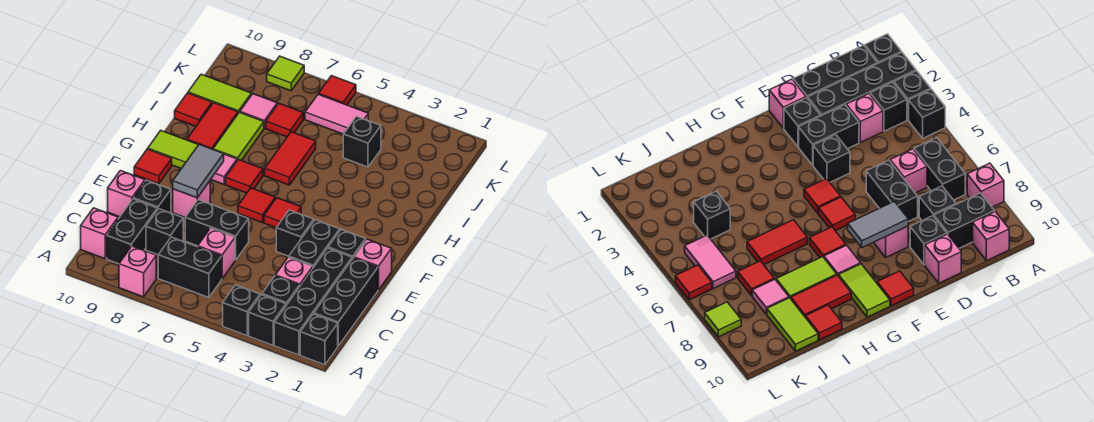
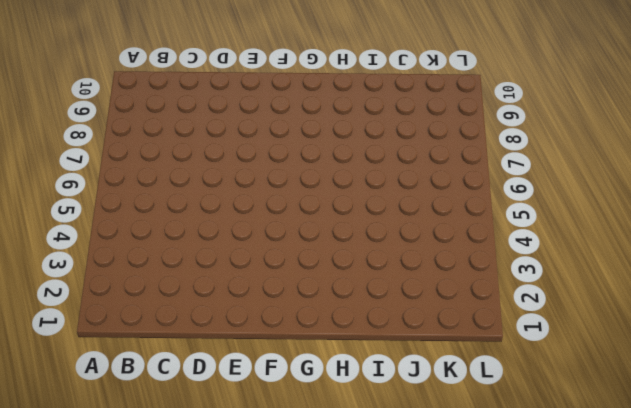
none -> black brick A1 level 1
none -> black brick A2:D2 level 1
none -> black brick A3 level 1
none -> black brick A4 level 1

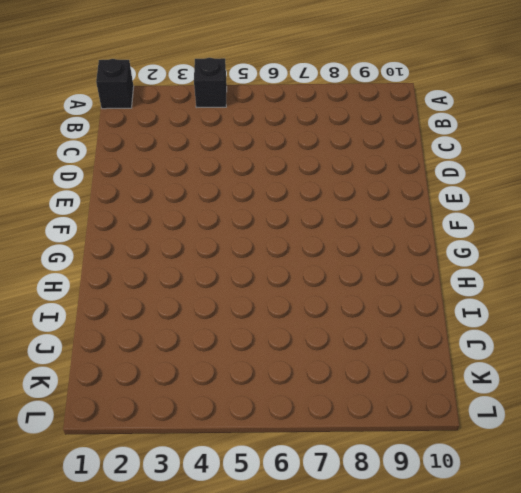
none -> black brick A2:D2 level 1
none -> black brick A3 level 1
none -> pink brick A8 level 1
none -> black brick B1:D1 level 1

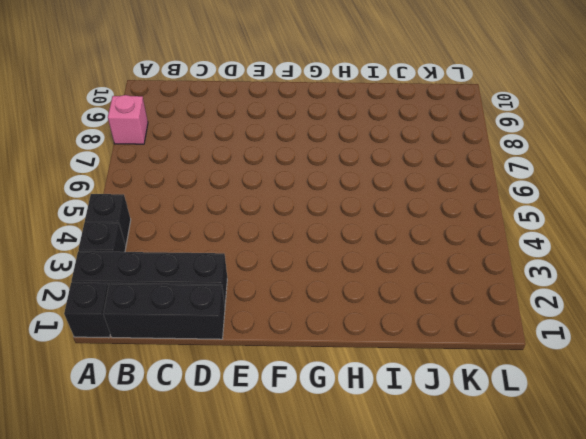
none -> black brick B3 level 1
none -> black brick B6:B7 level 1
none -> black brick B9:C9 level 1
none -> pink brick B10 level 1

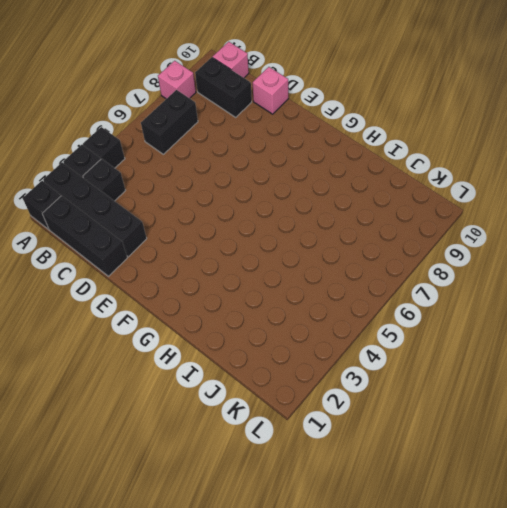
none -> pink brick C3 level 1
none -> pink brick C6 level 1
none -> black brick C8 level 1
none -> black brick D3:E3 level 1

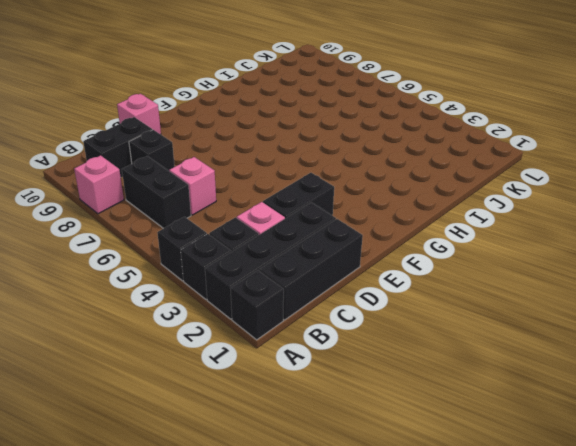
none -> pink brick B10 level 1
none -> black brick D6:D7 level 1
none -> black brick D9 level 1
none -> pink brick E1 level 1

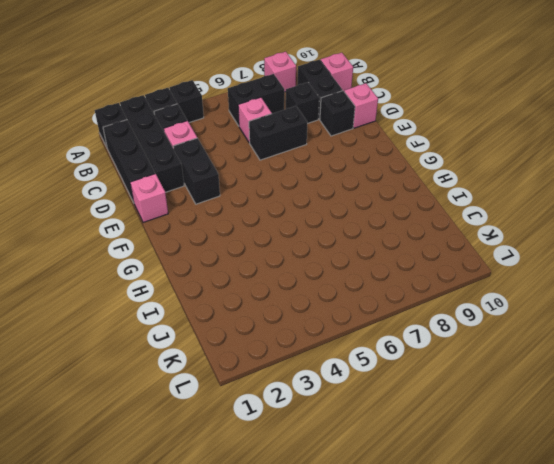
none -> black brick E2 level 1
none -> black brick E4 level 1
none -> pink brick E8 level 1
none -> red tile F5 level 1

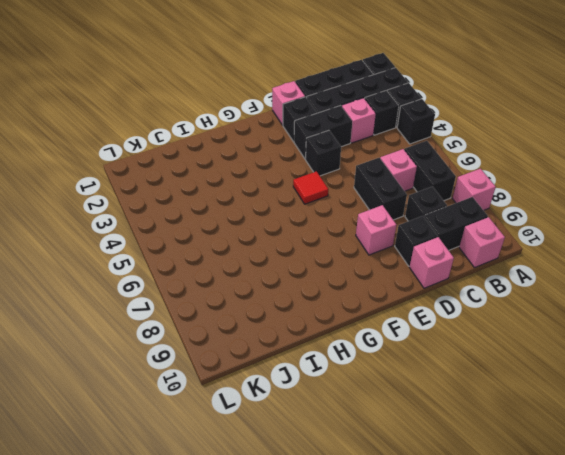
none -> red tile F6 level 1
none -> red tile F10 level 1
none -> red tile G7 level 1
none -> pink tile G8 level 1

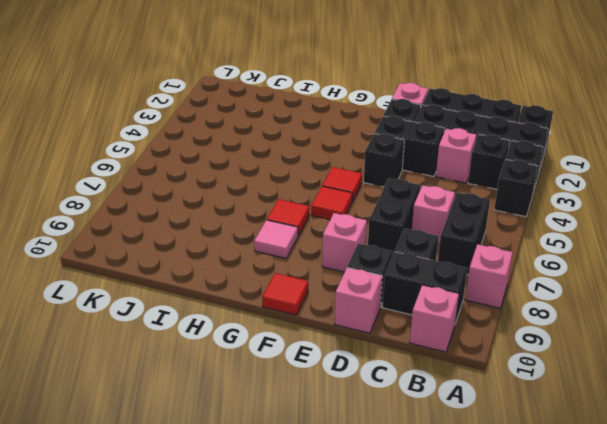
none -> lime tile G9:G10 level 1
none -> red tile H6:I6 level 1
none -> lime tile H8:I8 level 1
none -> red tile H9:I9 level 1

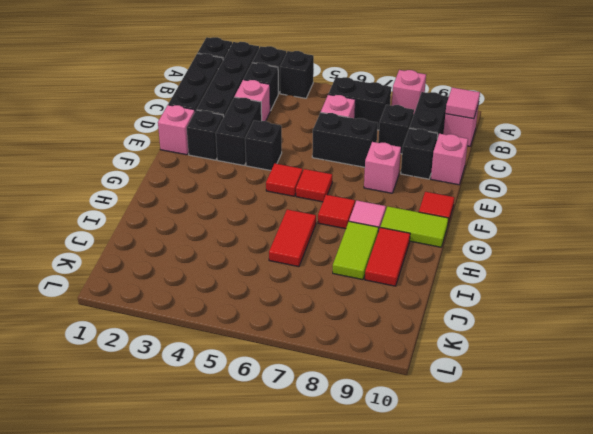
pink tile B10 level 2 -> pink tile J8 level 1
none -> red tile I10 level 1
none -> black brick J4 level 1
none -> red tile J7 level 1
none -> lime tile J9:J10 level 1

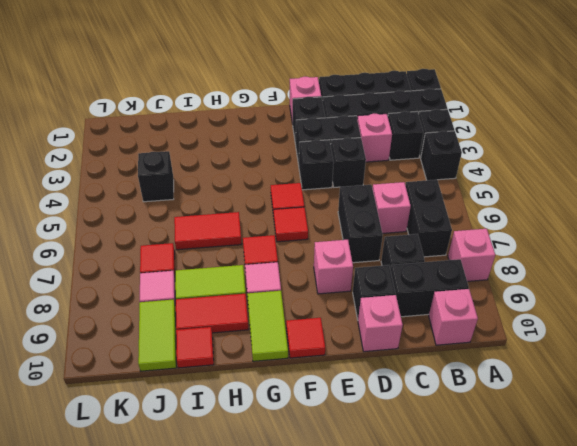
black brick D4 level 1 -> none
none -> pink tile K5:K6 level 1
none -> red tile L6 level 1
none -> lime tile L8 level 1
none -> grey tile E8:F8 level 2

